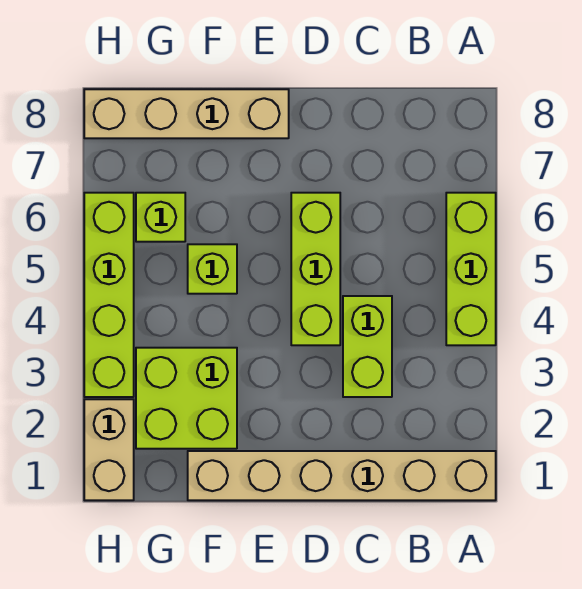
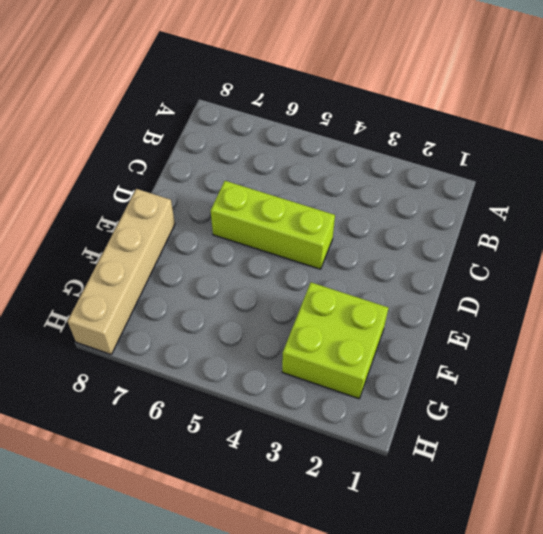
none -> tan brick A1:F1 level 1
none -> lime brick A4:A6 level 1

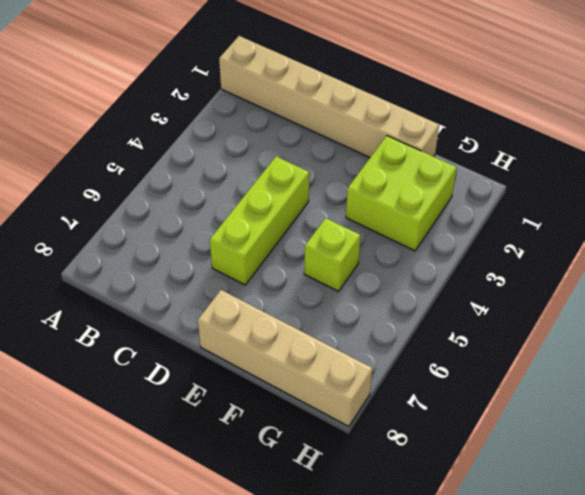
none -> lime brick A4:A6 level 1
none -> lime brick C3:C4 level 1

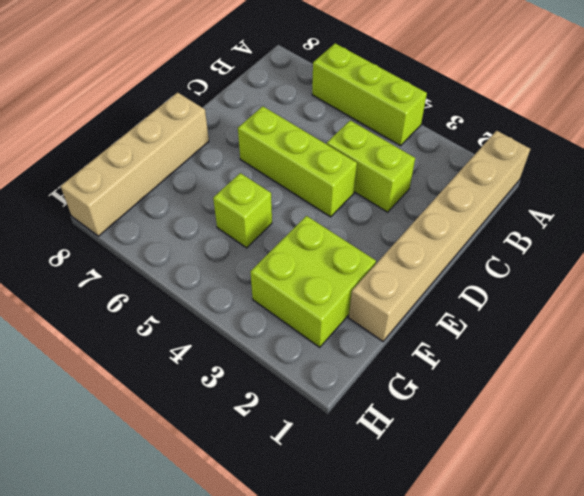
none -> lime brick G6 level 1
none -> tan brick H1:H2 level 1

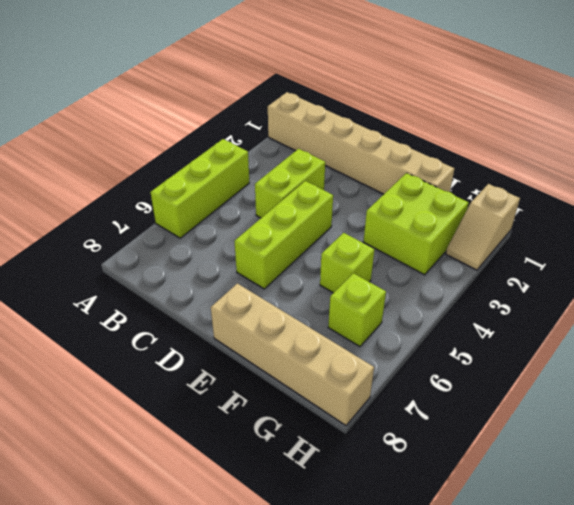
tan slope H1:H2 level 1 top 1 -> tan brick H1:H2 level 1
none -> lime brick H3:H6 level 1

